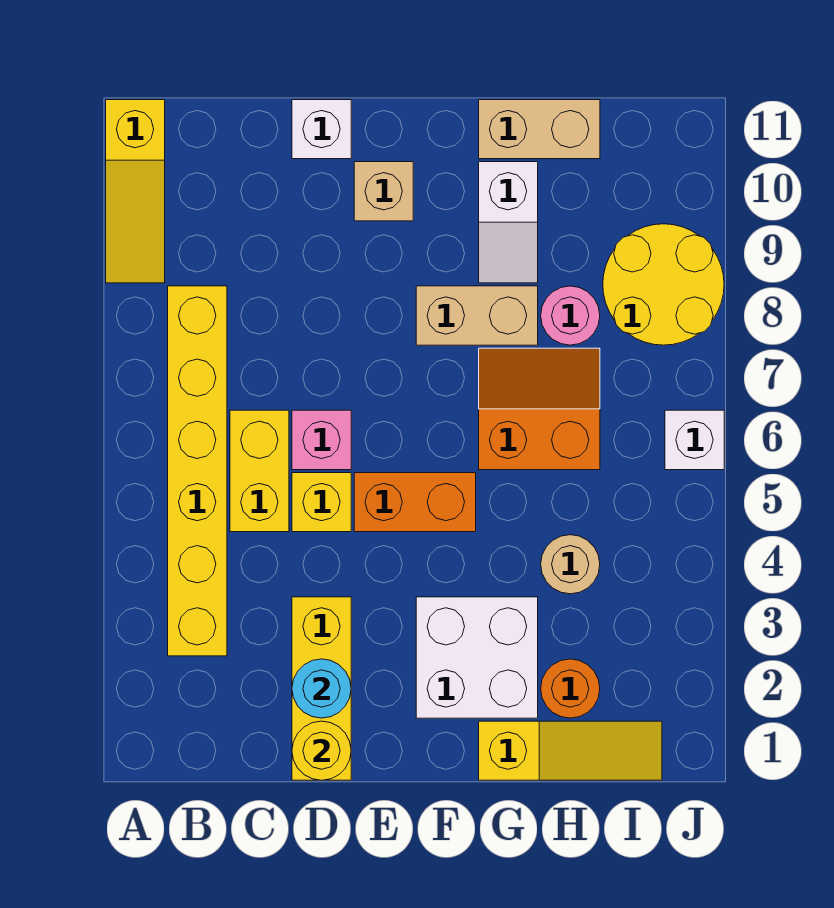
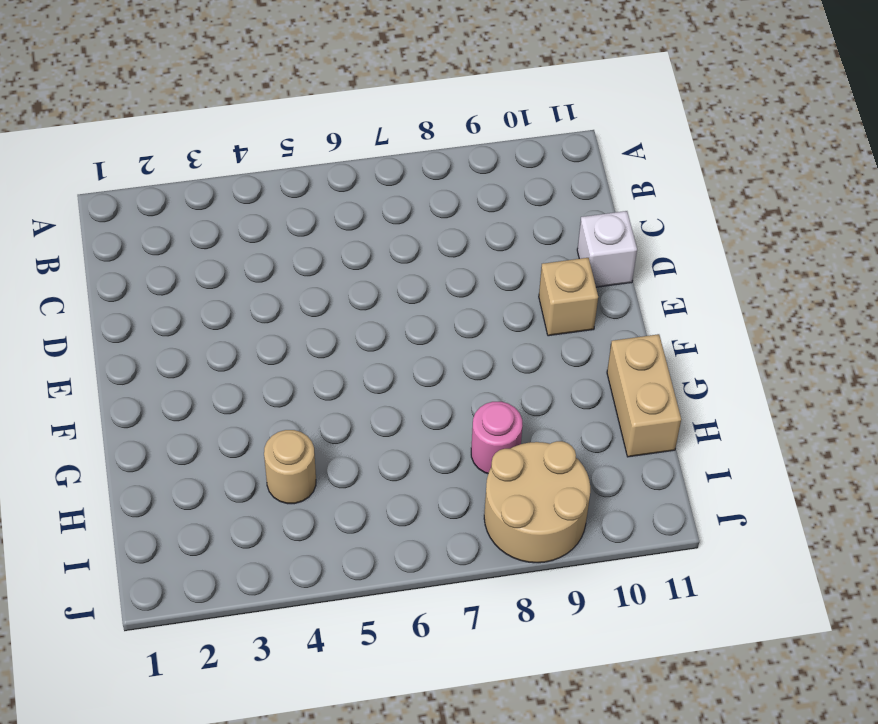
tan round brick I8:J9 level 1 -> yellow round brick I8:J9 level 1
none -> yellow slope A9:A11 level 1 top 11
none -> yellow brick B3:B8 level 1
none -> yellow brick C5:C6 level 1

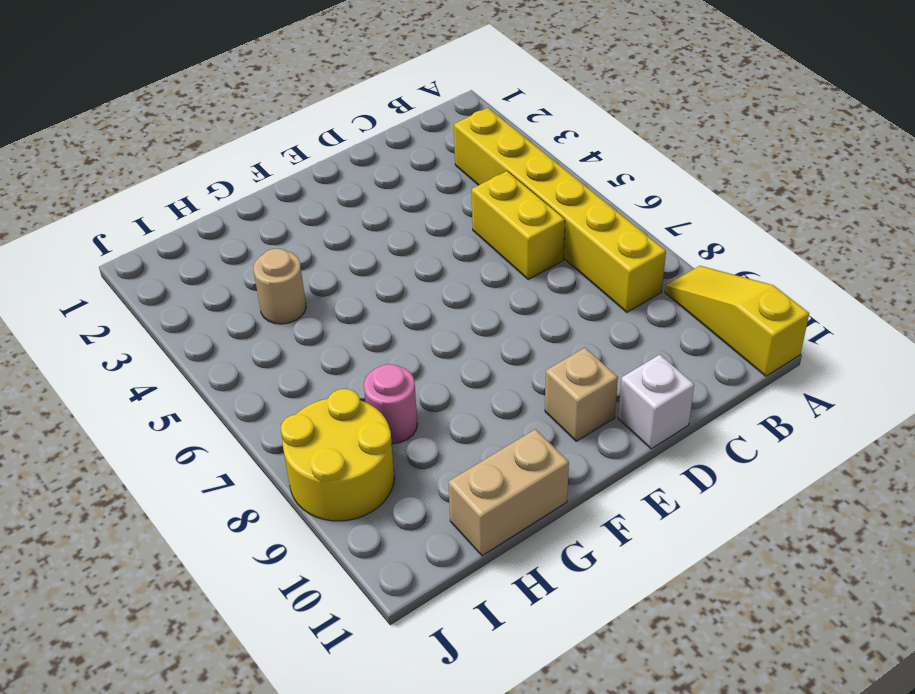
none -> yellow brick D1:D3 level 1
none -> yellow brick D5 level 1
none -> pink brick D6 level 1

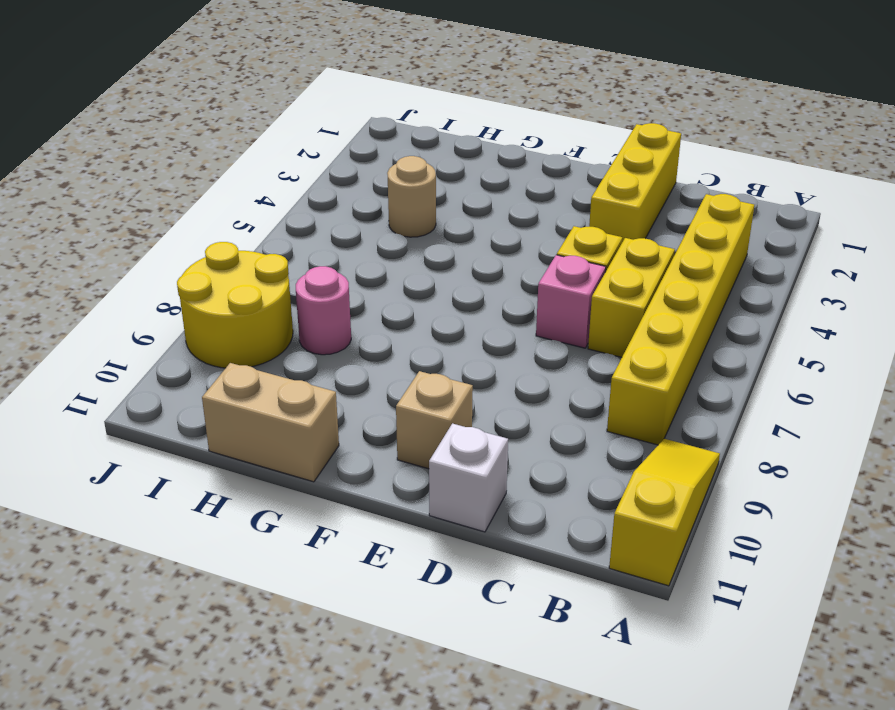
none -> orange brick E5:F5 level 1
none -> white brick F2:G3 level 1
none -> tan brick F8:G8 level 1

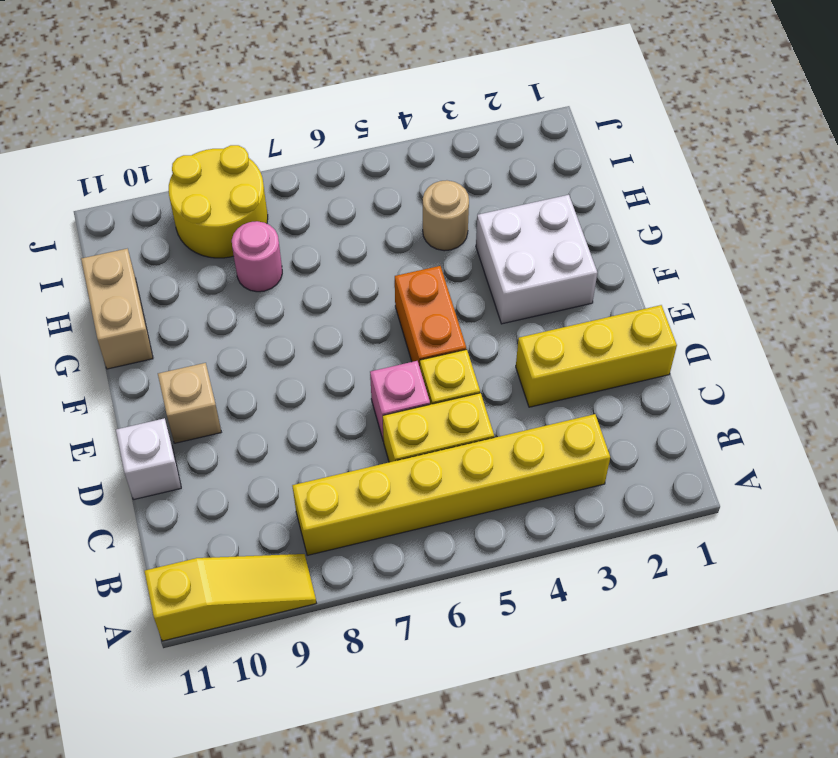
none -> tan brick F8:G8 level 1
none -> yellow slope G1:I1 level 1 top G
none -> orange slope G6:H7 level 1 top 6

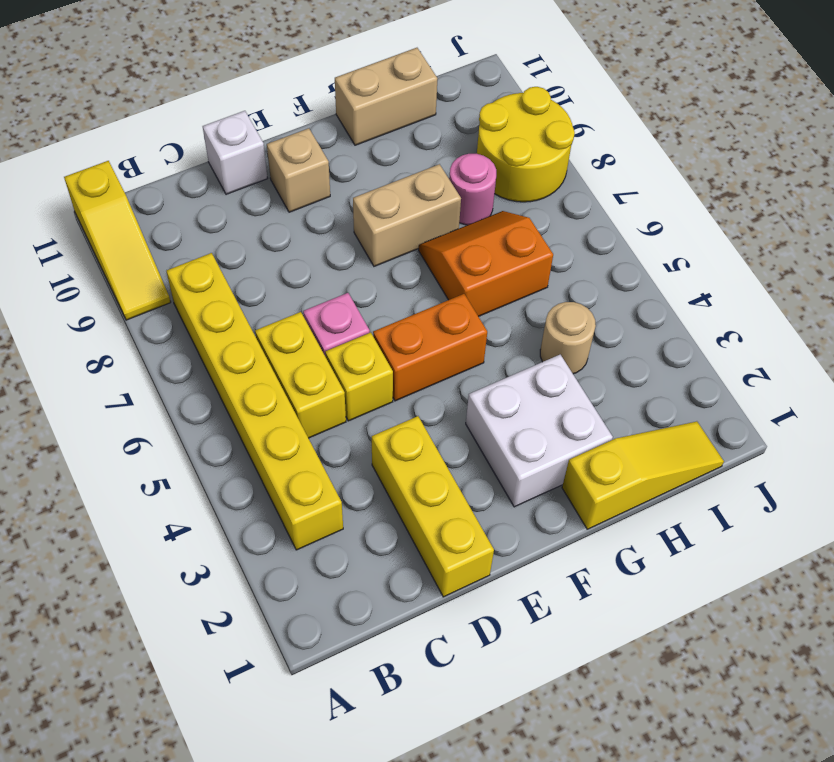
none -> white slope G9:G10 level 1 top 10
none -> orange round brick H2 level 1
none -> white brick J6 level 1

